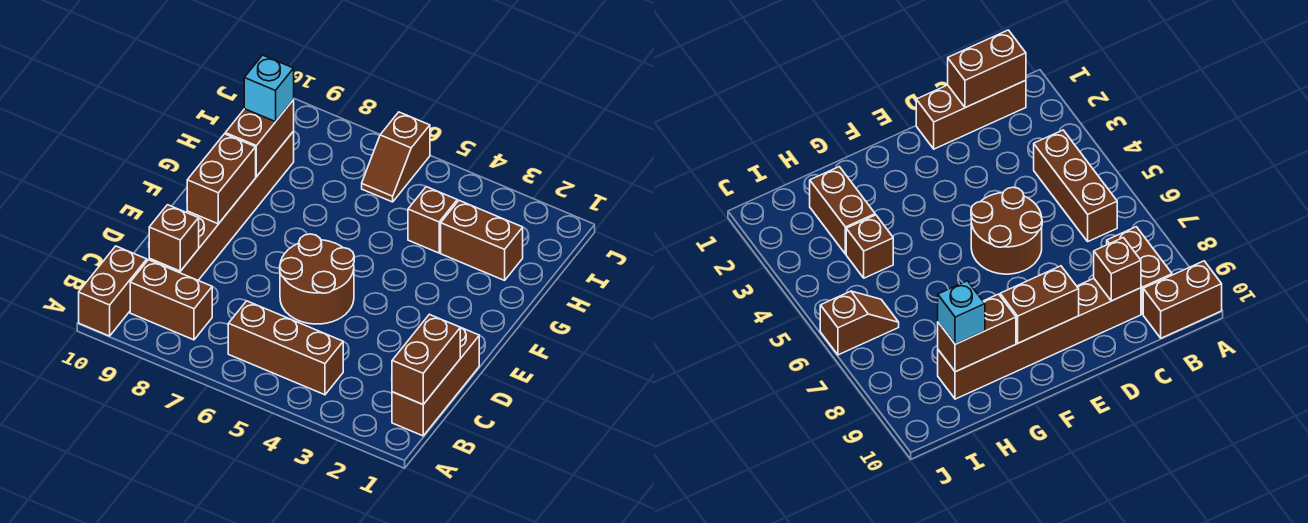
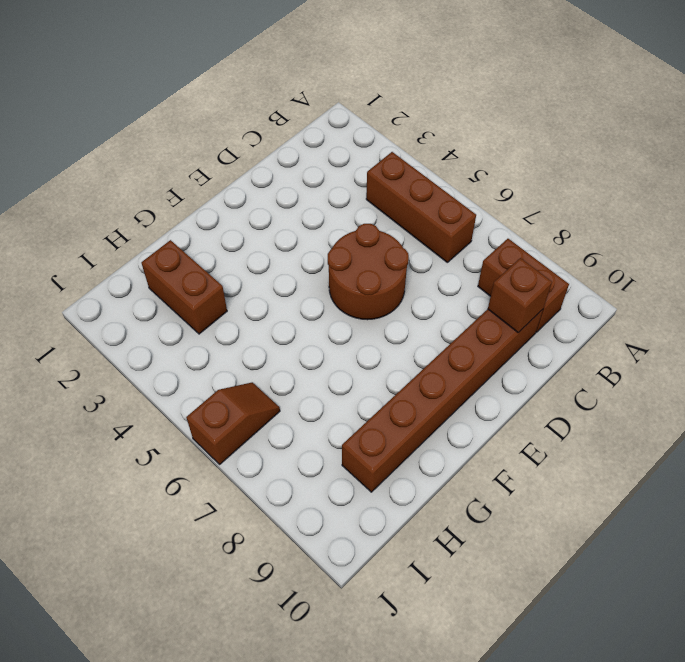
none -> brown brick A10:B10 level 1
none -> brown brick B1:D1 level 1
none -> brown brick H4 level 1

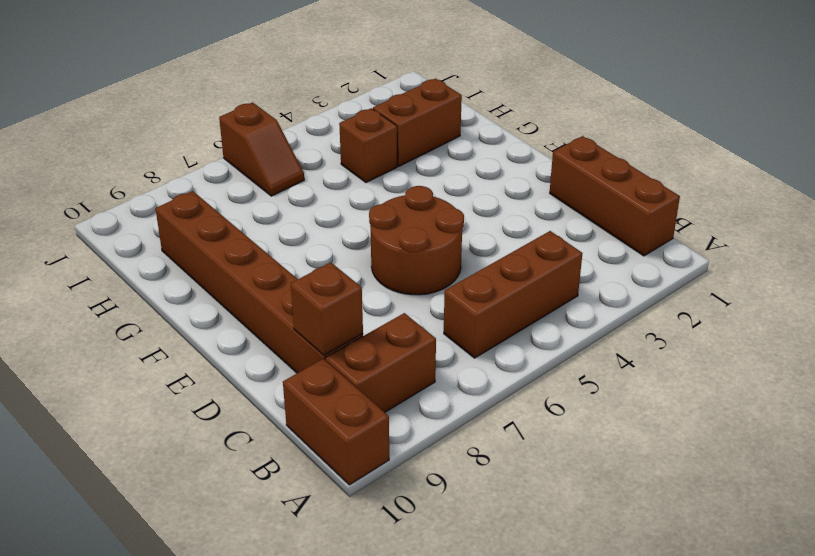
none -> brown brick B1:C1 level 2
none -> brown brick E9:F9 level 2
none -> brown brick G9:H9 level 2

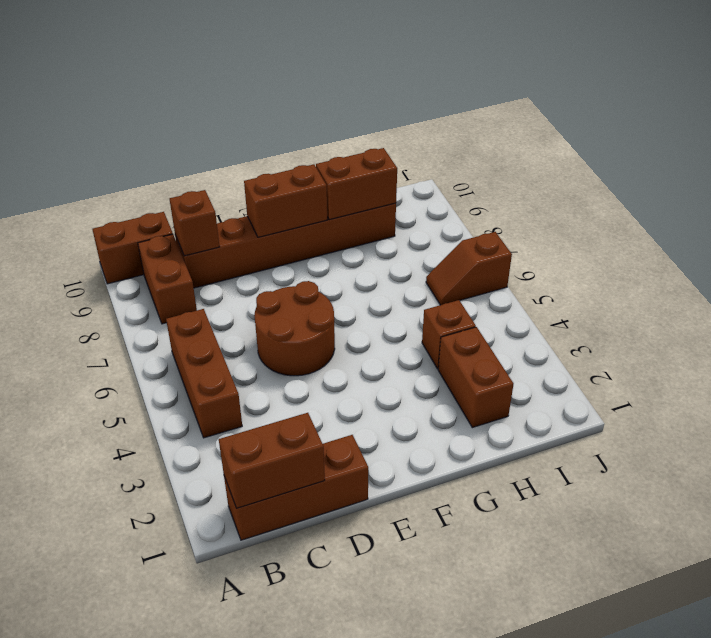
none -> cyan brick H9 level 3

